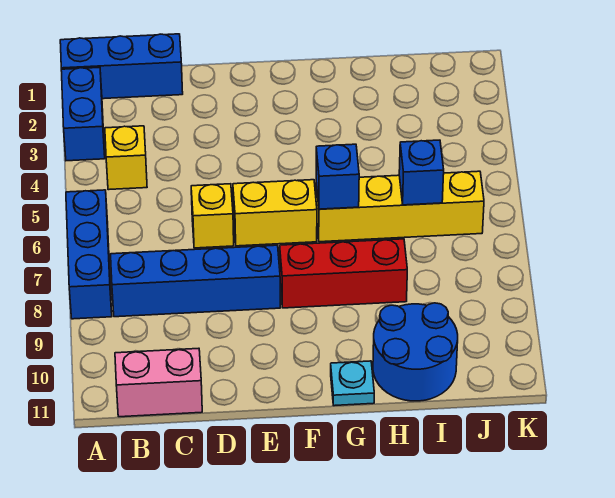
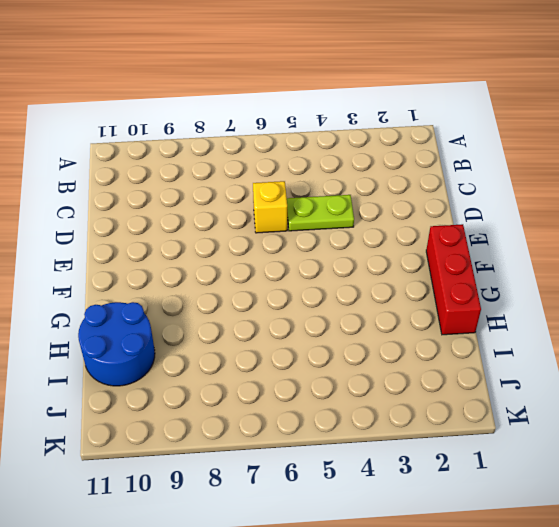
lime plate D4:D5 level 1 -> none
red brick F1:H1 level 1 -> red brick F8:H8 level 1
none -> blue brick A1:C1 level 1
none -> blue brick A2:A3 level 1
none -> blue brick A6:A8 level 1

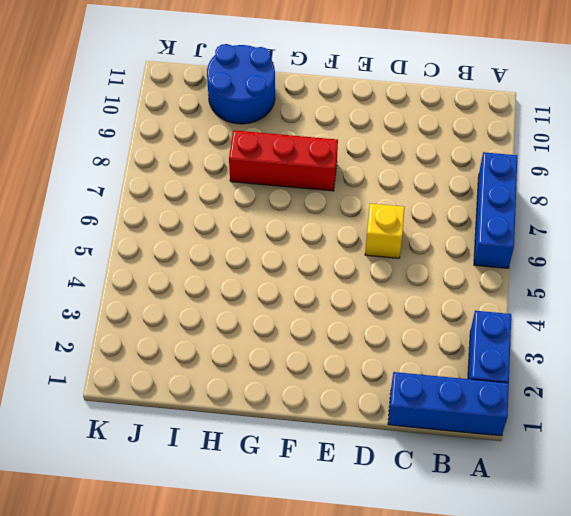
none -> yellow brick B4 level 1
none -> blue brick B8:E8 level 1
none -> pink brick B11:C11 level 1

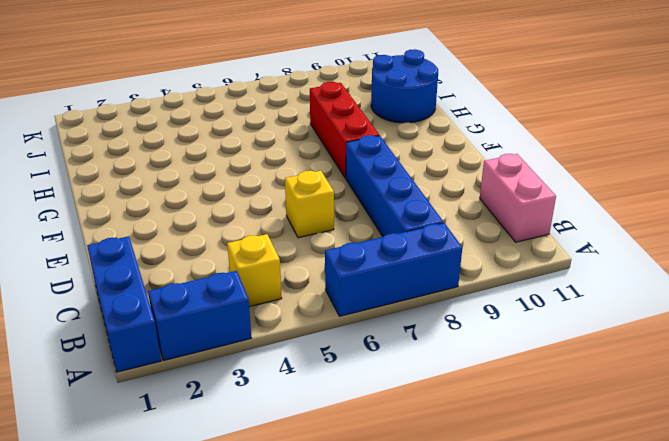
none -> yellow brick E6:F6 level 1
none -> yellow brick G6:J6 level 1
none -> cyan plate G11 level 1

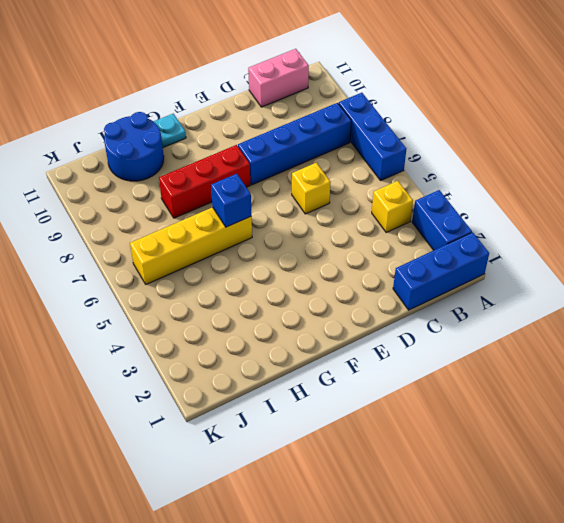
none -> yellow brick E6:F6 level 1
none -> blue brick I6 level 2

